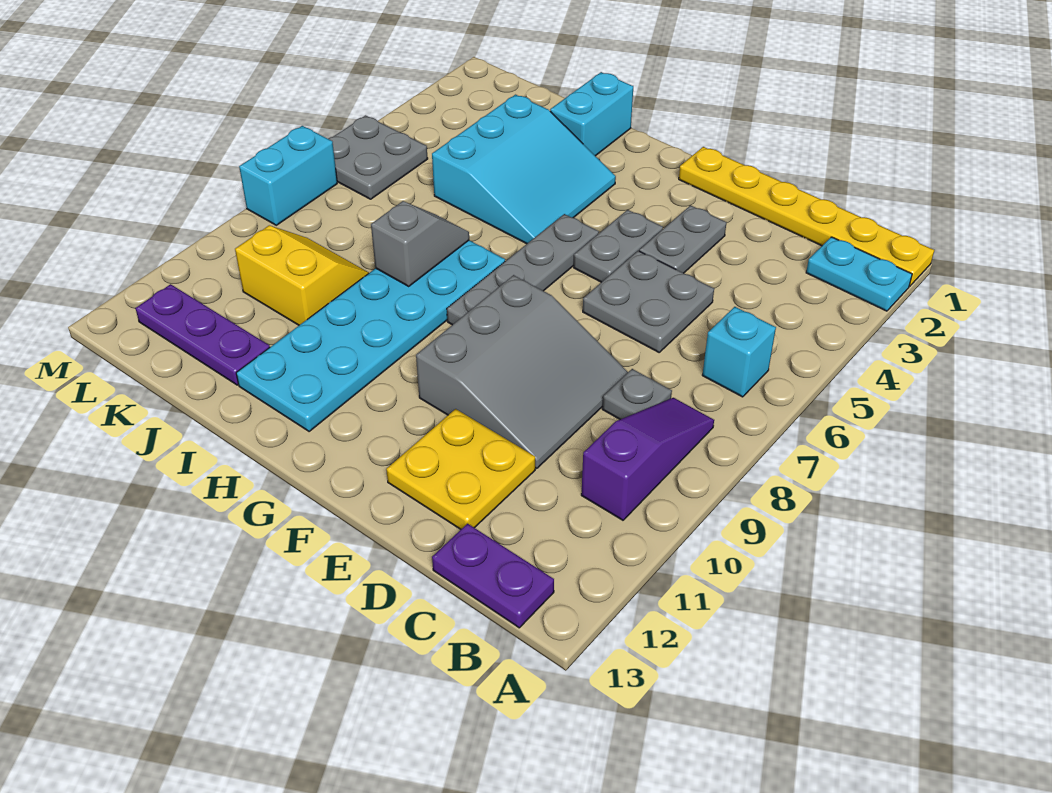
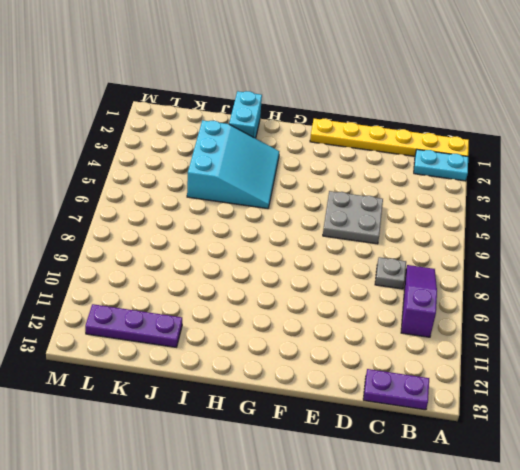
none -> cyan brick B6 level 1
none -> grey slope D8:F10 level 1 top F
none -> yellow plate D11:E12 level 1

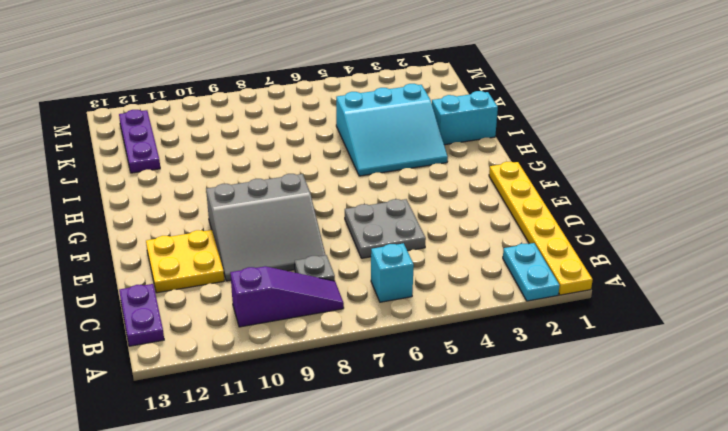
none -> grey plate E3:E4 level 1
none -> grey plate F4:F5 level 1
none -> grey plate G5:G8 level 1

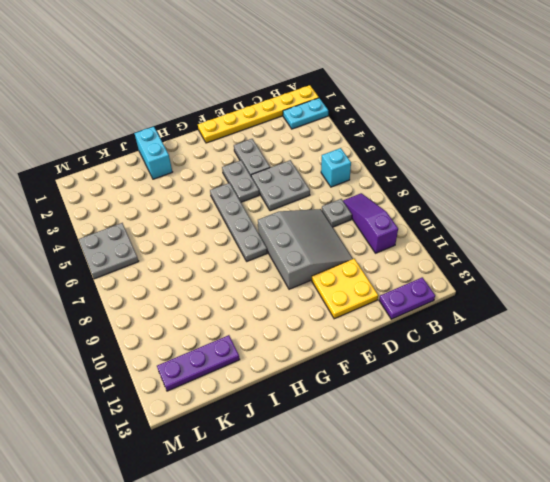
none -> cyan slope H3:J5 level 1 top J
none -> cyan plate H7:I12 level 1
none -> yellow slope J9:K10 level 1 top 10

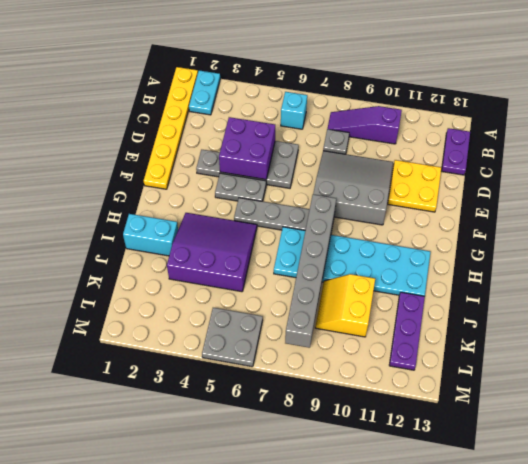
purple brick D4:E5 level 2 -> none
grey brick G8:L8 level 2 -> grey slope I7:I8 level 2 top 8
purple slope H3:J5 level 1 top J -> cyan slope H3:J5 level 1 top J
none -> cyan brick M7:M8 level 1

